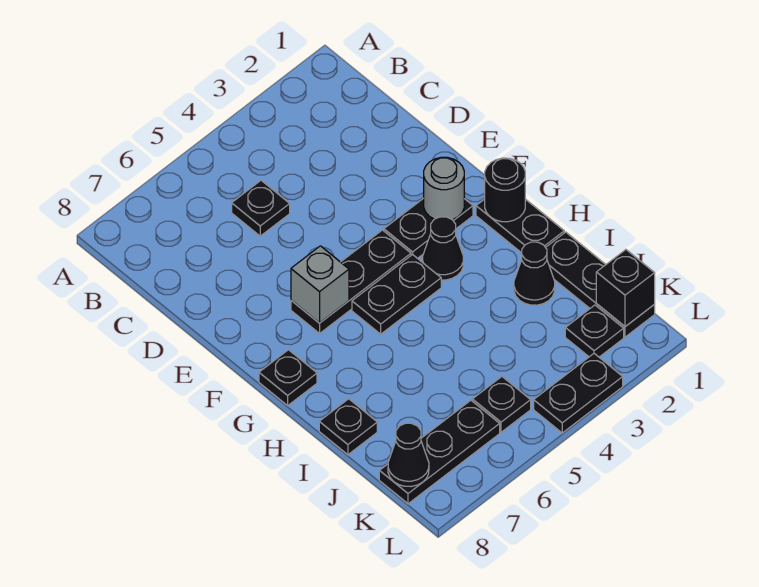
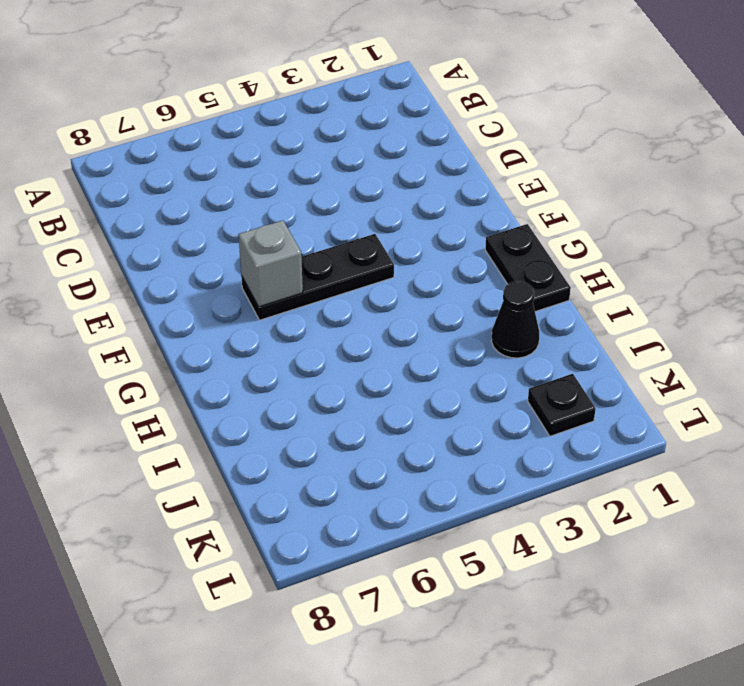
none -> black plate C5 level 1
none -> black plate F2:F3 level 1
none -> black cone G3 level 1

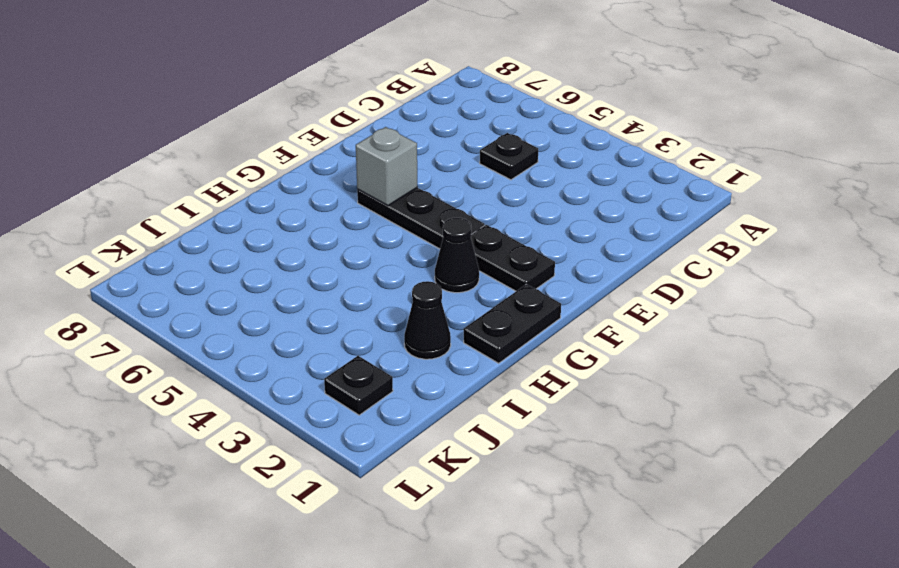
none -> black plate G4:G5 level 1
none -> black plate G8 level 1
none -> black plate I1:K1 level 1

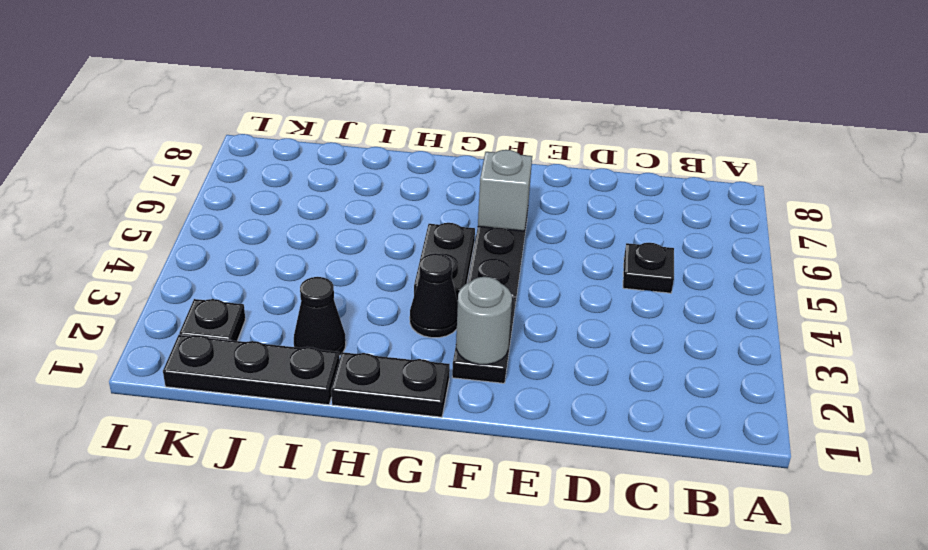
none -> black plate G8 level 1
none -> black plate I8 level 1
none -> black plate K5 level 1

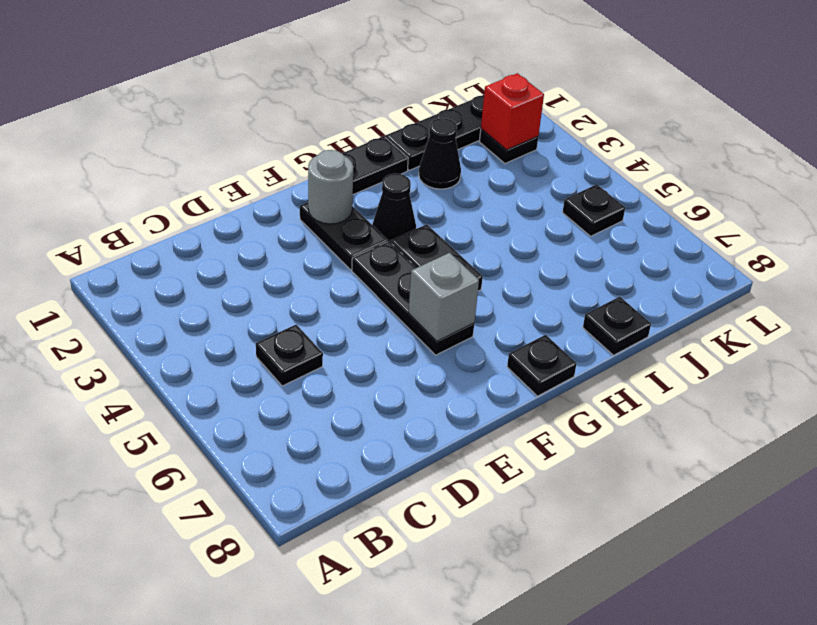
red brick K2 level 2 -> none
none -> black plate K6:K8 level 1
none -> black plate L3:L4 level 1
none -> black round brick G1 level 2

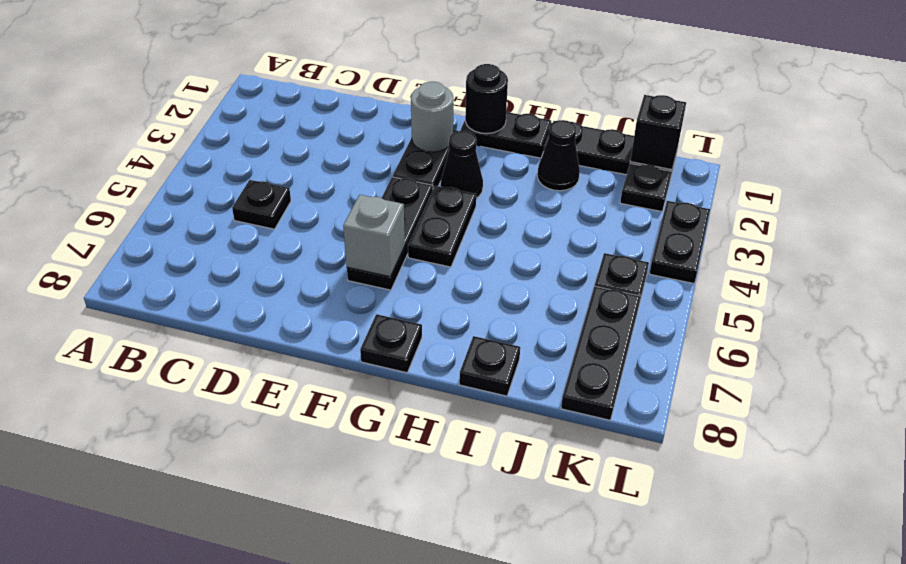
none -> black cone K8 level 2

